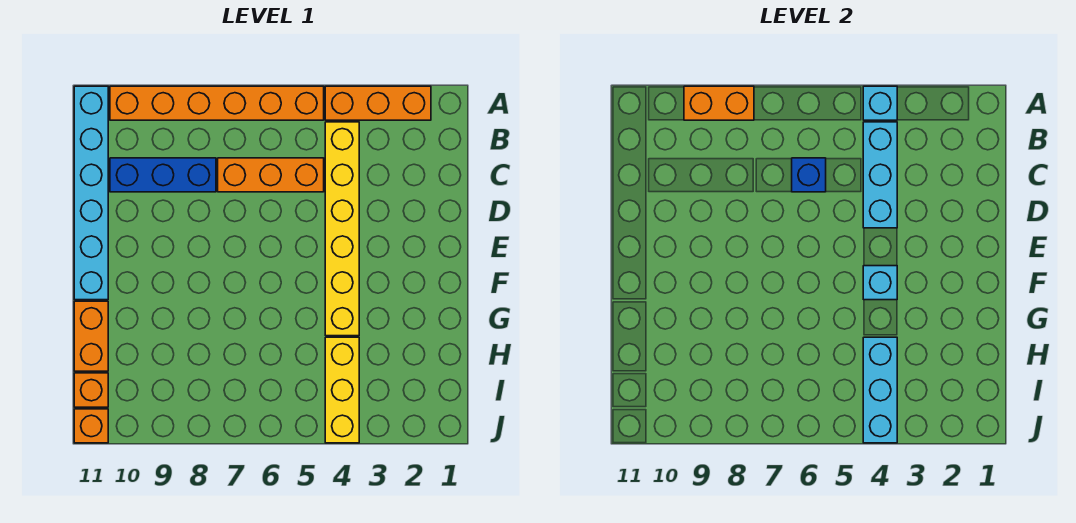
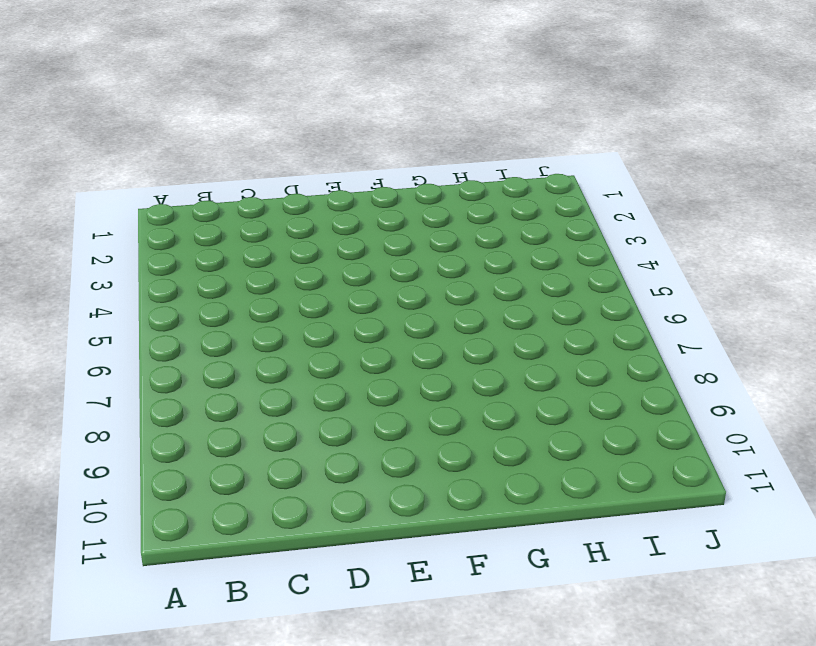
none -> orange brick A2:A4 level 1
none -> orange brick A5:A10 level 1
none -> cyan brick A11:F11 level 1

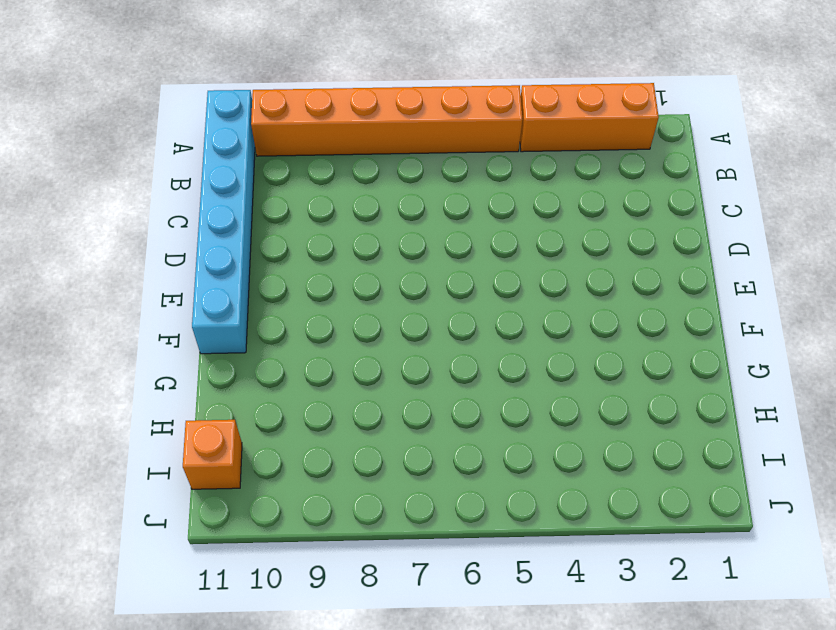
none -> yellow brick B4:G4 level 1
none -> orange brick C5:C7 level 1
none -> blue brick C8:C10 level 1

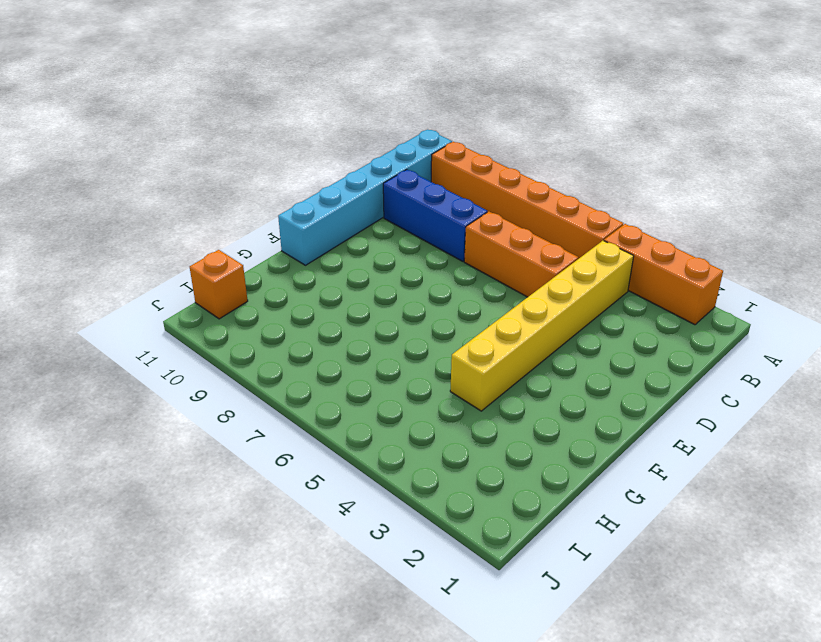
none -> orange brick G11:H11 level 1
none -> yellow brick H4:J4 level 1
none -> orange brick J11 level 1

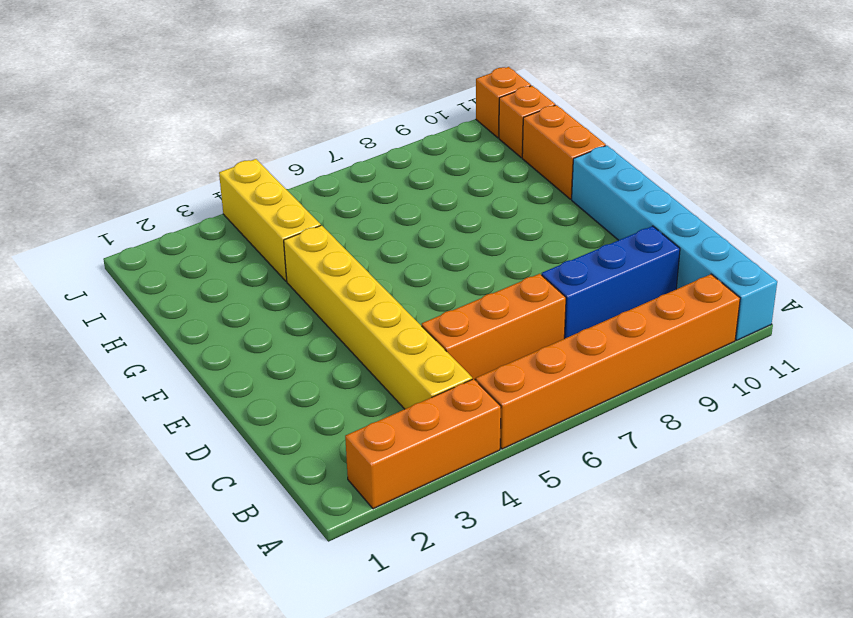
none -> cyan brick A4 level 2
none -> orange brick A8:A9 level 2
none -> cyan brick B4:D4 level 2

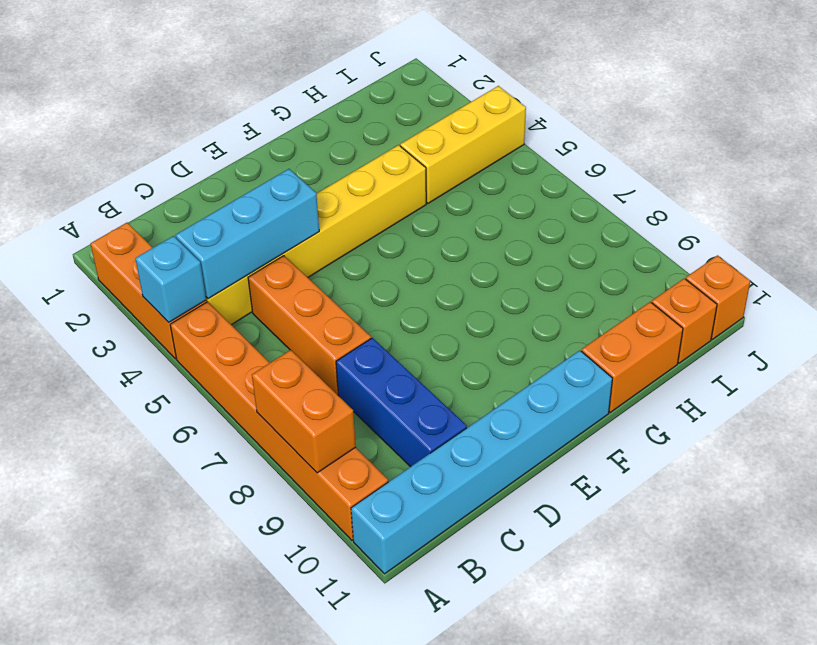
none -> blue brick C6 level 2
none -> cyan brick F4 level 2
none -> cyan brick H4:J4 level 2

